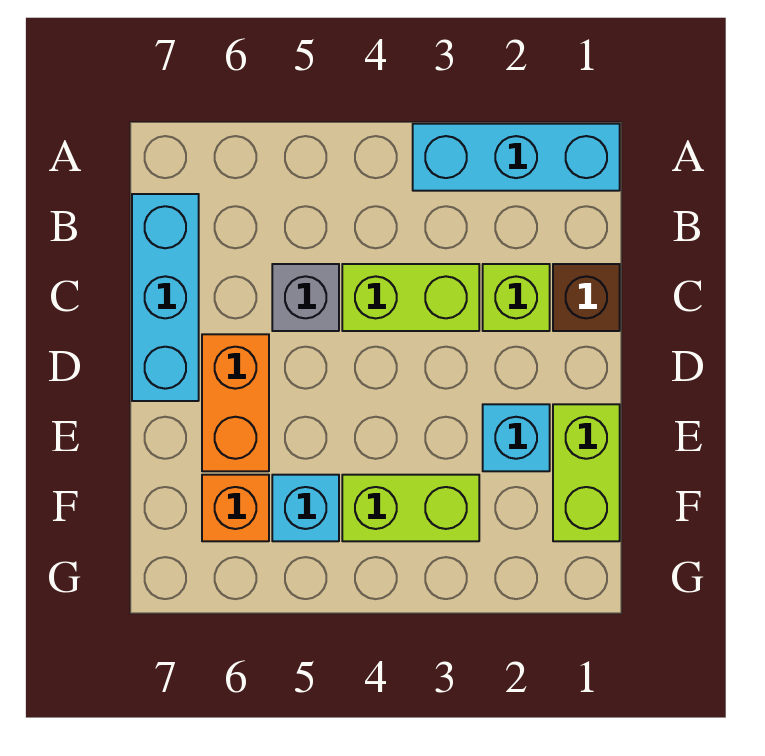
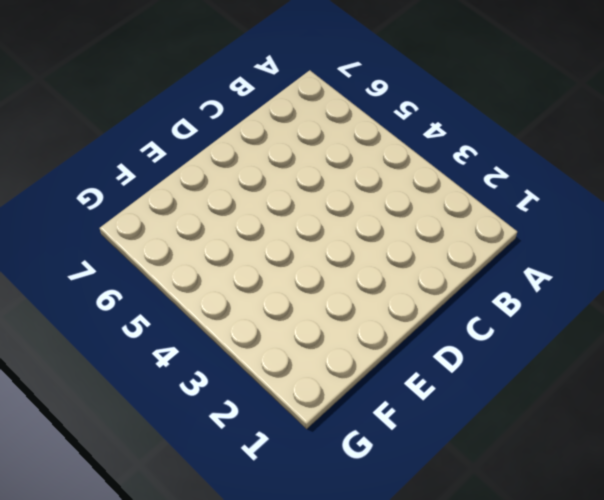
none -> cyan brick A1:A3 level 1
none -> cyan brick B7:D7 level 1
none -> brown brick C1 level 1

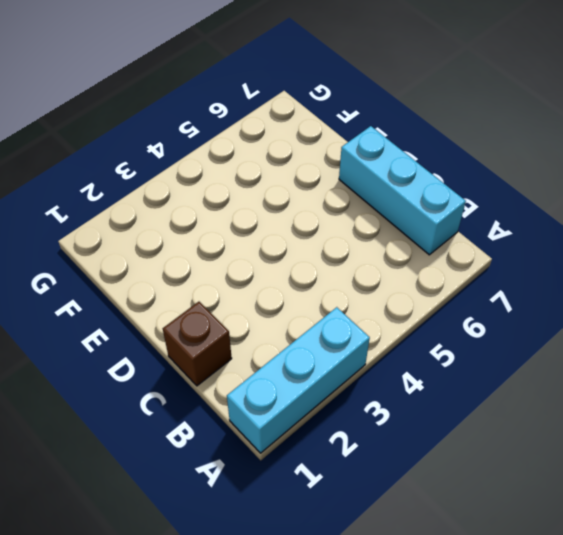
none -> lime brick C2 level 1
none -> lime brick C3:C4 level 1
none -> grey brick C5 level 1

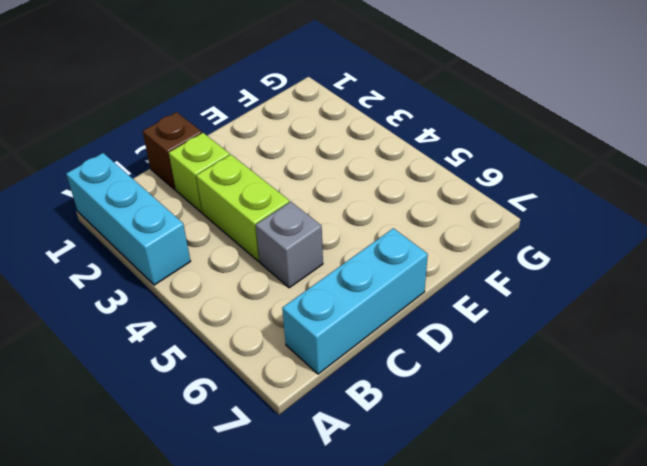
none -> orange brick D6:E6 level 1
none -> lime brick E1:F1 level 1
none -> cyan brick E2 level 1

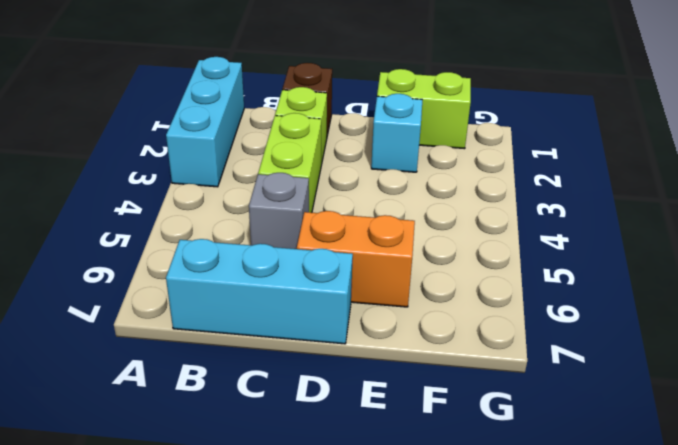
none -> lime brick F3:F4 level 1
none -> cyan brick F5 level 1
none -> orange brick F6 level 1

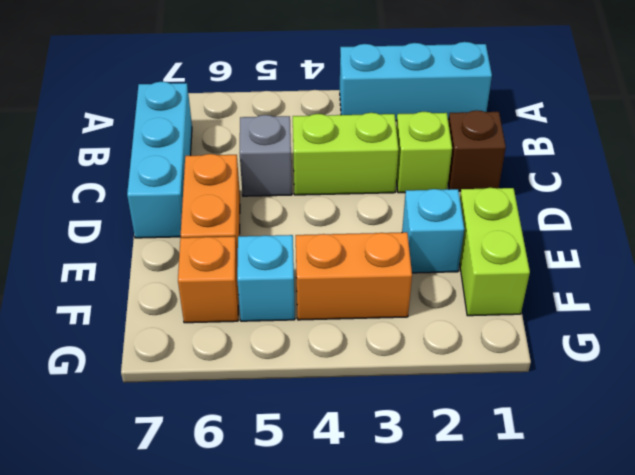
orange brick F3:F4 level 1 -> lime brick F3:F4 level 1

